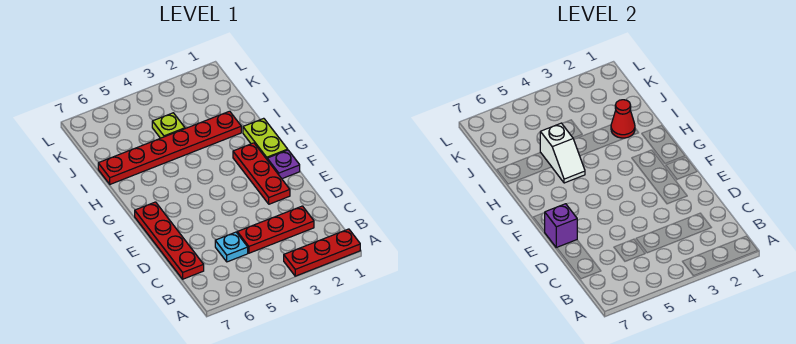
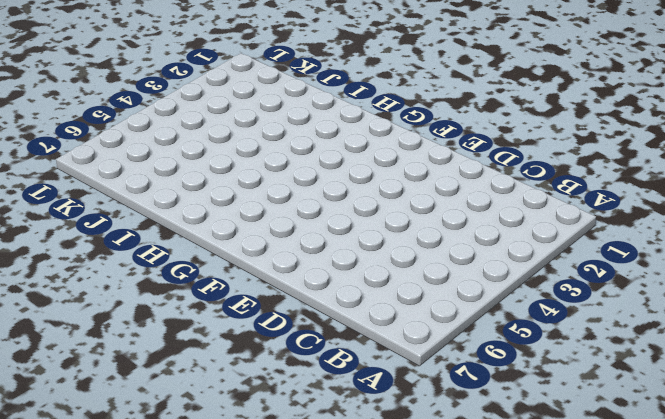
none -> red plate A1:A3 level 1
none -> red plate C2:C4 level 1
none -> cyan plate C5 level 1

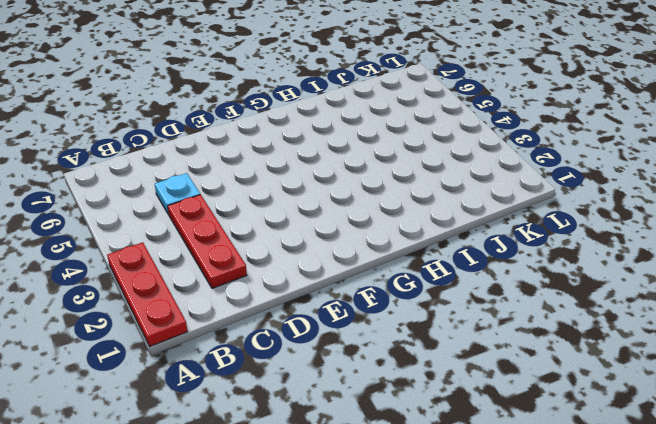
none -> red plate C7:F7 level 1
none -> red plate E2:G2 level 1
none -> purple plate F1 level 1

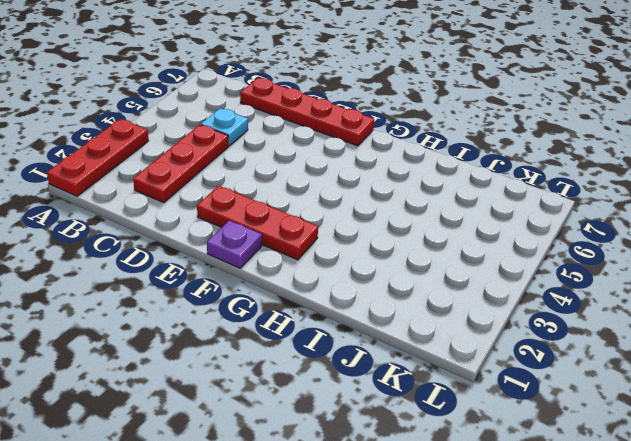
none -> lime plate G1:H1 level 1
none -> red plate I2:I7 level 1
none -> lime plate J4 level 1

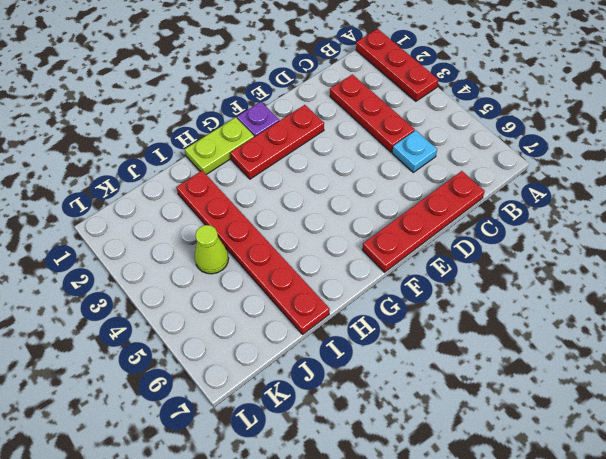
lime cone J4 level 1 -> lime plate J4 level 1
none -> purple brick E7 level 2
none -> white slope H5:I5 level 2 top I
none -> red cone I2 level 2

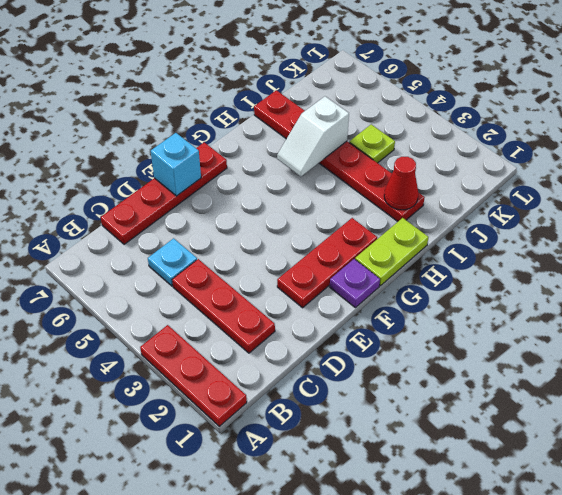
cyan brick E7 level 2 -> purple brick E7 level 2

